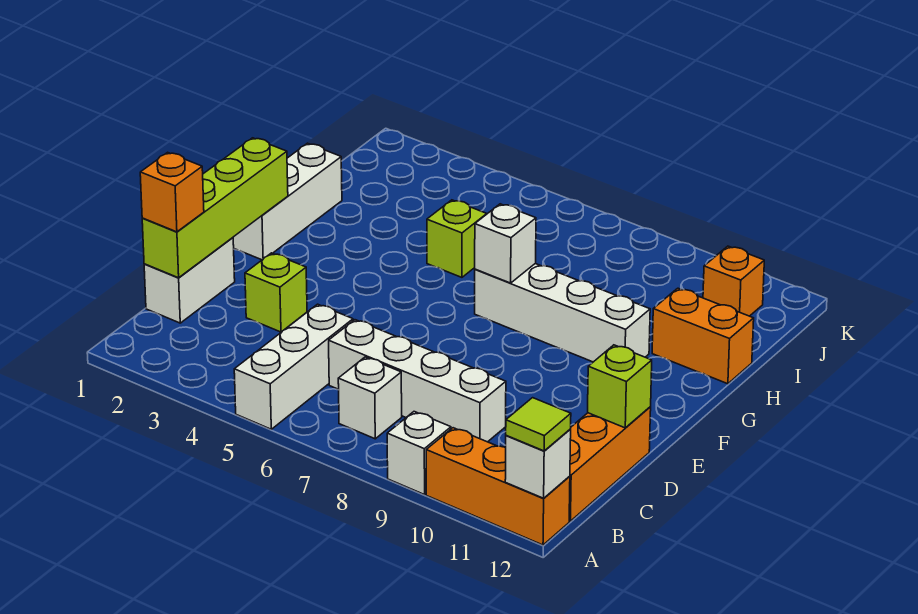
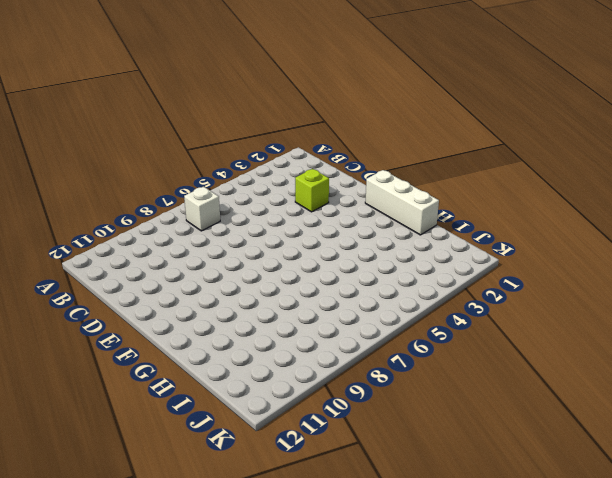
none -> white brick A5:C5 level 1
none -> white brick A9 level 1
none -> orange brick A10:A12 level 1

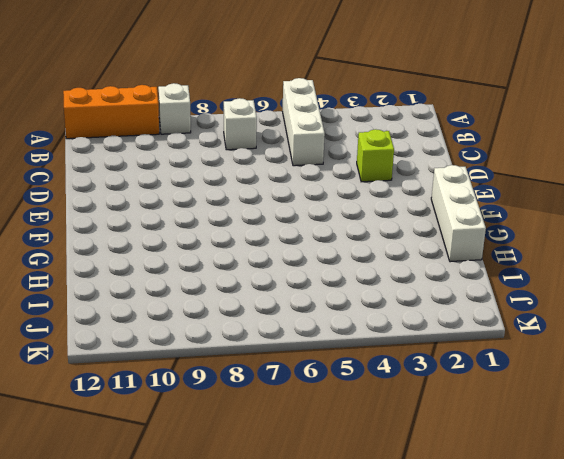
none -> orange brick B12:D12 level 1
none -> white brick C1:D1 level 1
none -> white brick C6:C9 level 1

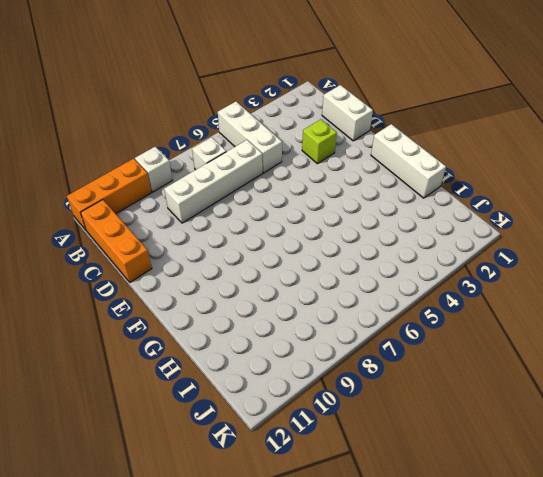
none -> white brick G7:G10 level 1
none -> lime brick H5 level 1
none -> orange brick H11:H12 level 1

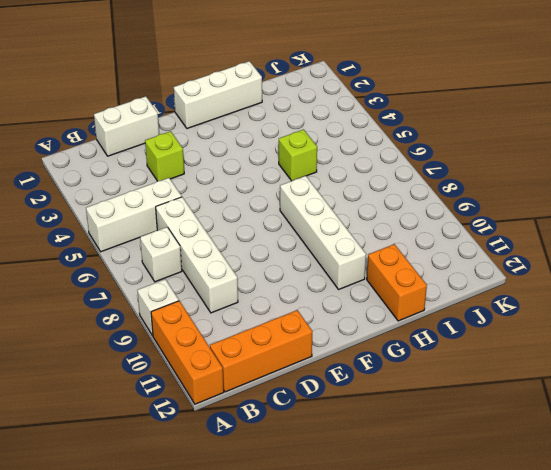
none -> orange brick J11 level 1
none -> white brick A12 level 2
none -> lime brick C1:F1 level 2

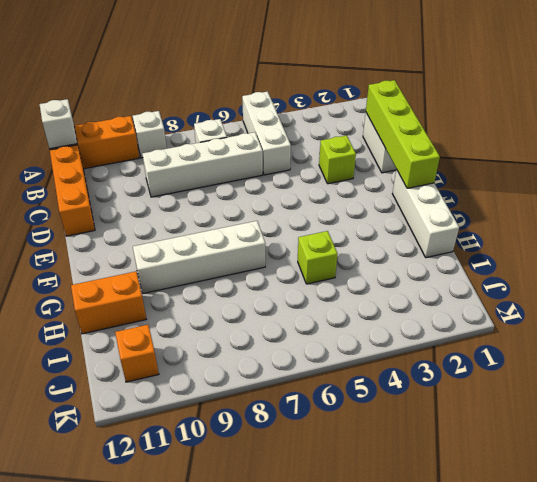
none -> lime brick D12 level 2
none -> white brick G7 level 2
none -> lime tile A12 level 3

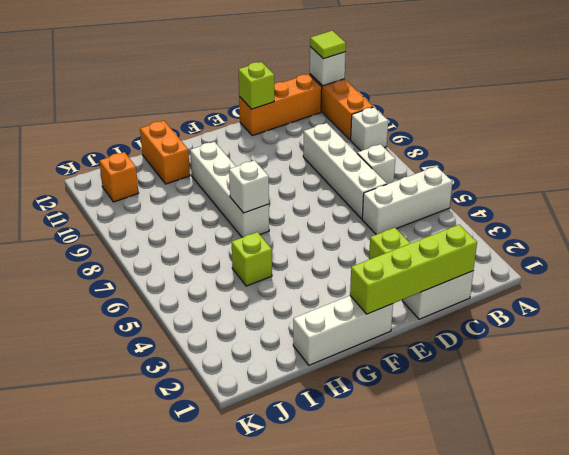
none -> orange brick C1 level 3

